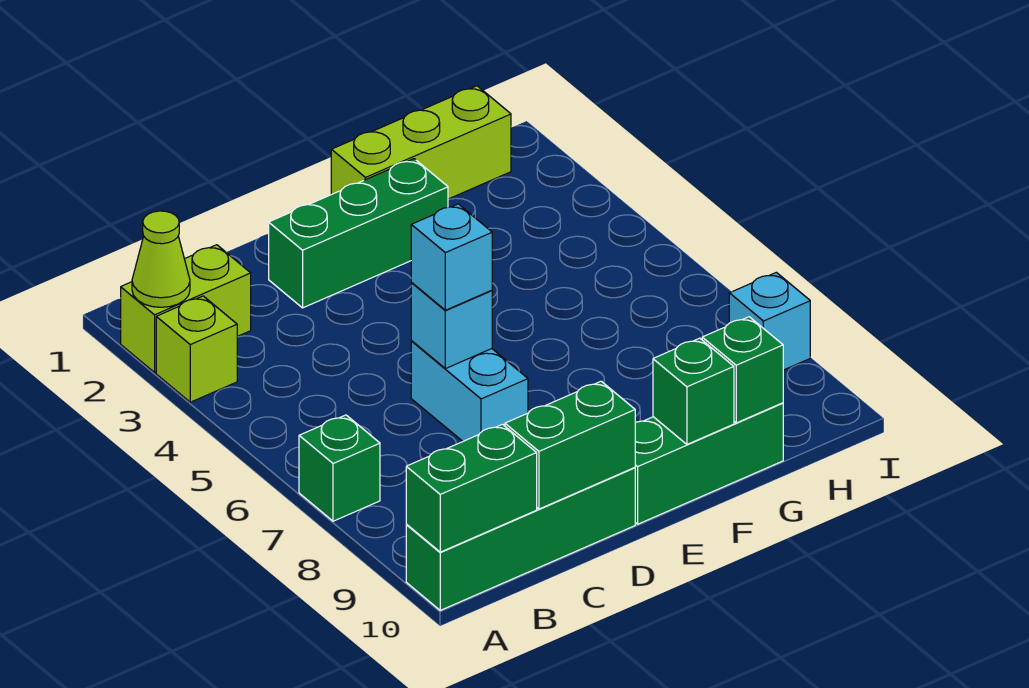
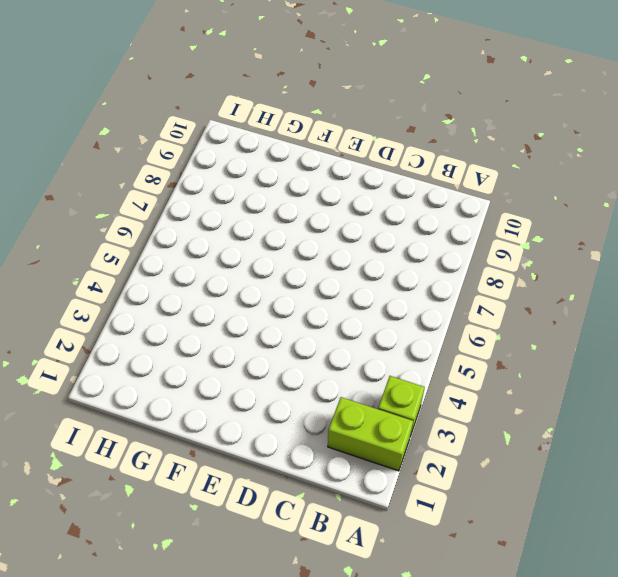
none -> green brick A7 level 1
none -> green brick A10:D10 level 1
none -> green brick D2:F2 level 1

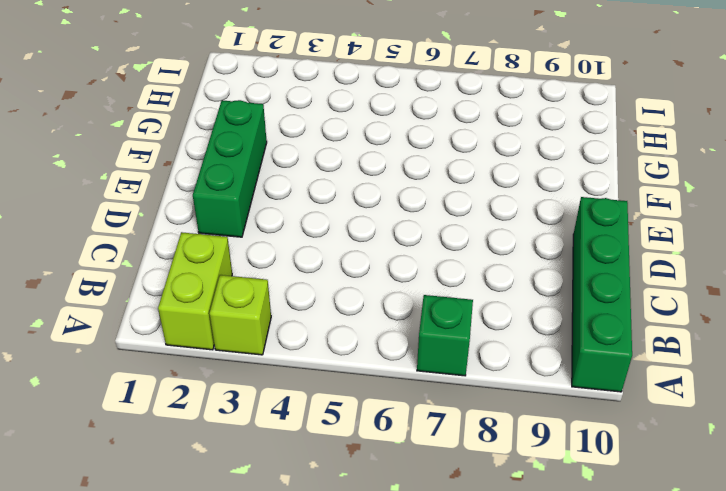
none -> cyan brick D6:D7 level 1
none -> green brick E10:G10 level 1
none -> lime brick F1:H1 level 1

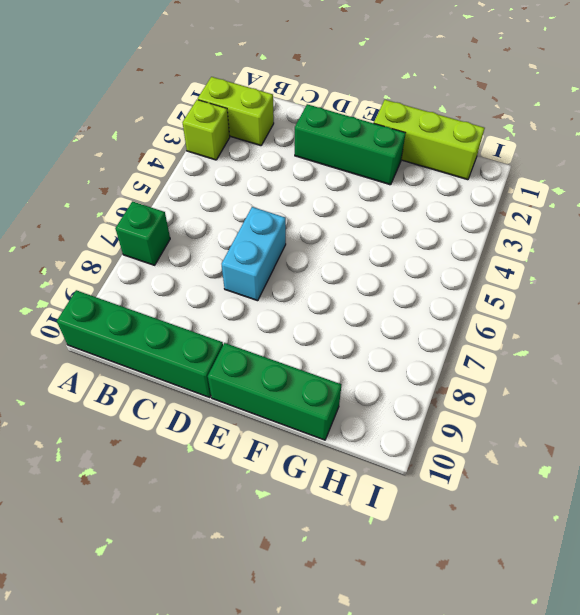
none -> cyan brick I8 level 1
none -> lime cone A2 level 2
none -> green brick A10:B10 level 2

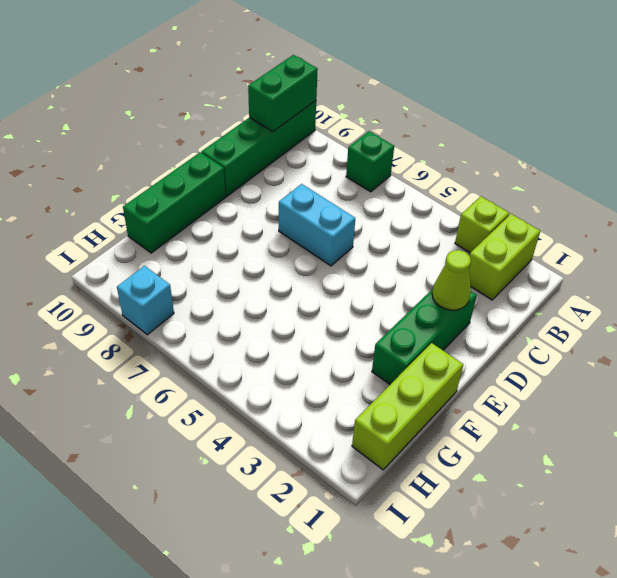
lime cone D2 level 2 -> lime cone A2 level 2
none -> green brick C10:D10 level 2
none -> cyan brick D6 level 2
none -> green brick F10 level 2

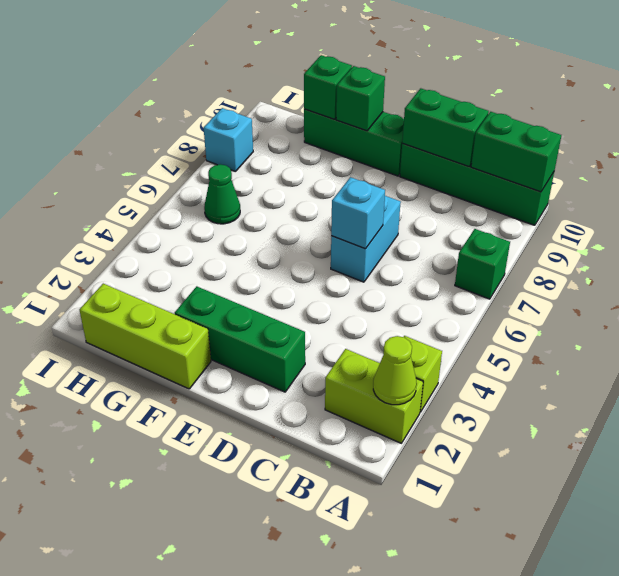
green cone H6 level 1 -> none
none -> cyan brick D6 level 3

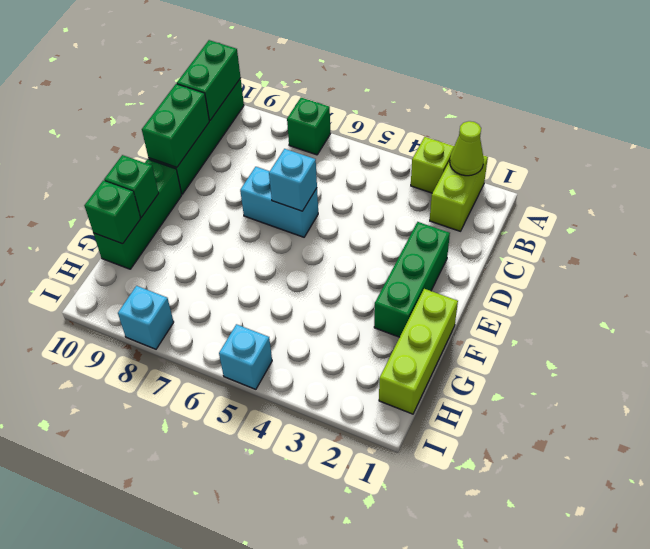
cyan brick I5 level 1 -> cyan brick D6 level 3

